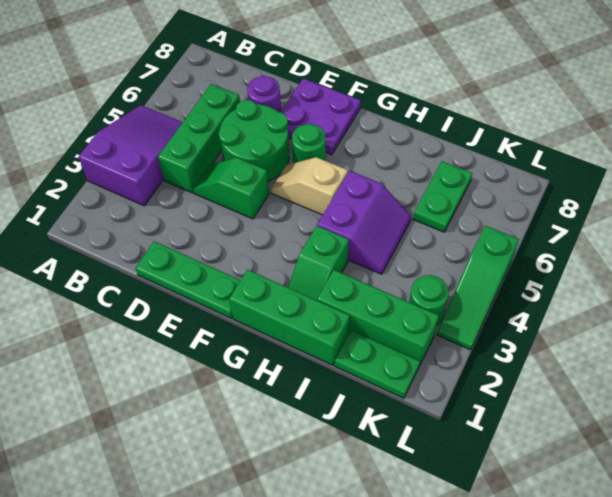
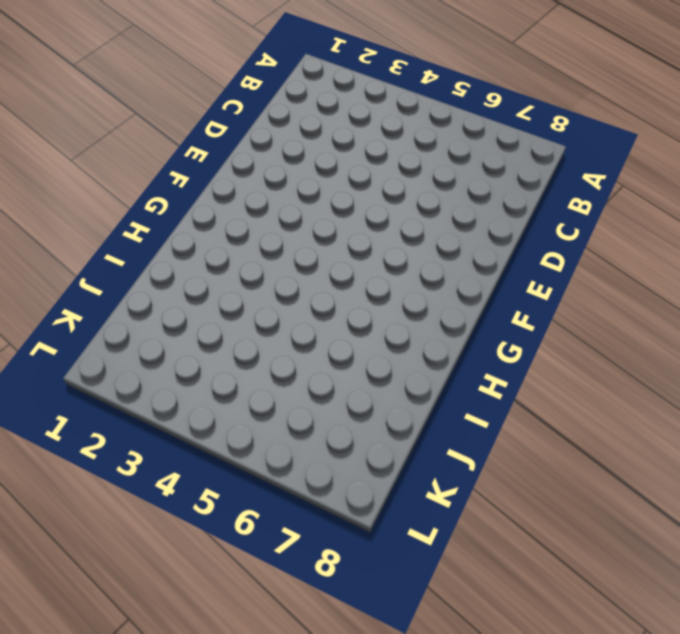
none -> purple slope A3:B5 level 1 top 3
none -> green brick C4:C6 level 1
none -> green plate D1:F1 level 1

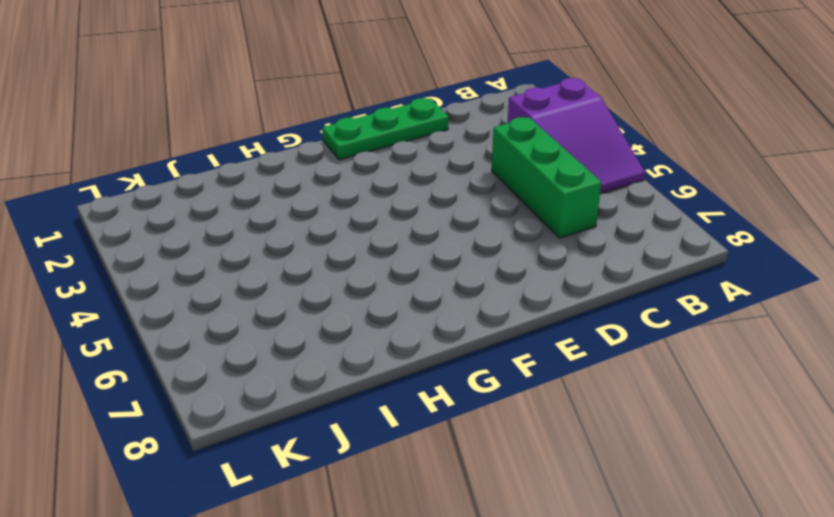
none -> green slope D4:E4 level 1 top E
none -> green round brick D5:E6 level 1
none -> purple round brick D7 level 1

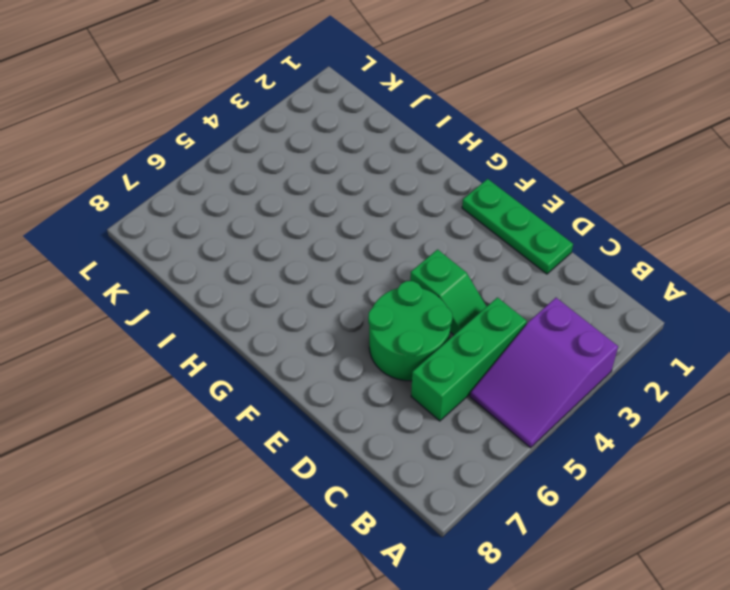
none -> purple round brick D7 level 1
none -> purple plate E7:F8 level 1
none -> tan slope F5:G5 level 1 top G

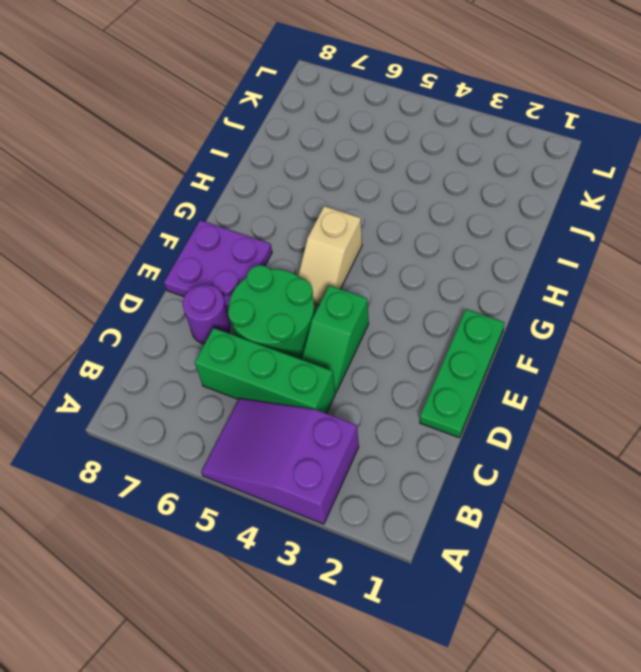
none -> green round brick F6 level 1
none -> green brick G1:I1 level 1
none -> green slope H2:H3 level 1 top 3

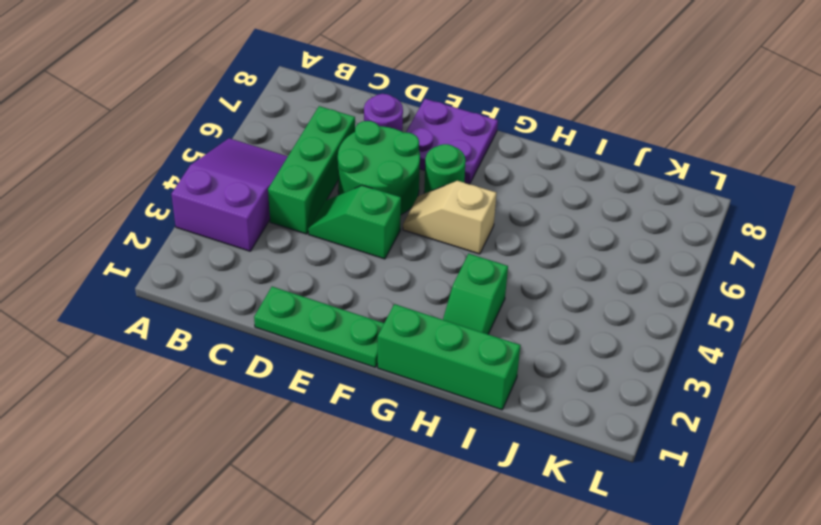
none -> purple slope H4:I5 level 1 top H
none -> green brick I2:K2 level 1
none -> green plate J1:K1 level 1

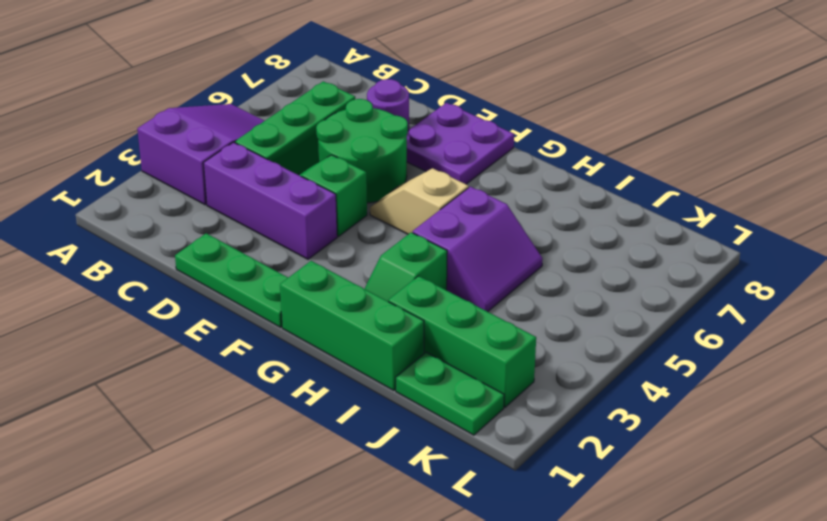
purple brick C3:E3 level 1 -> none
none -> green round brick F6 level 1
none -> green plate J6:J7 level 1
none -> green round brick K3 level 1

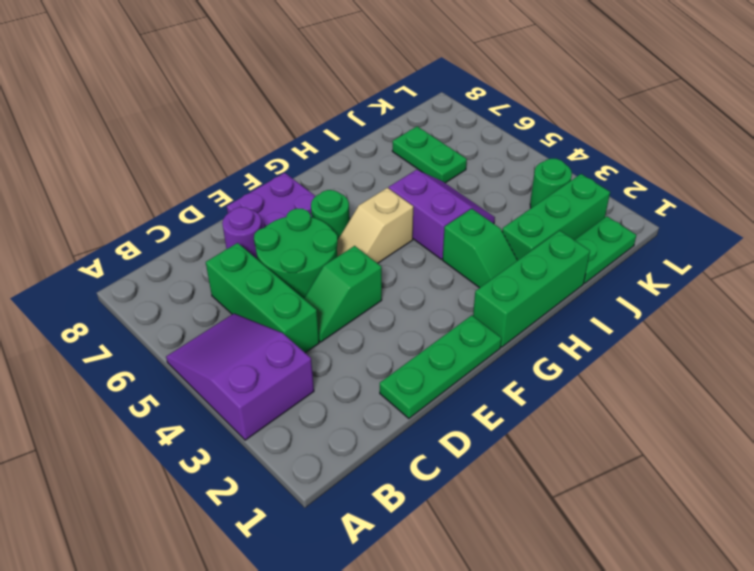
none -> green slope L3:L5 level 1 top 5

